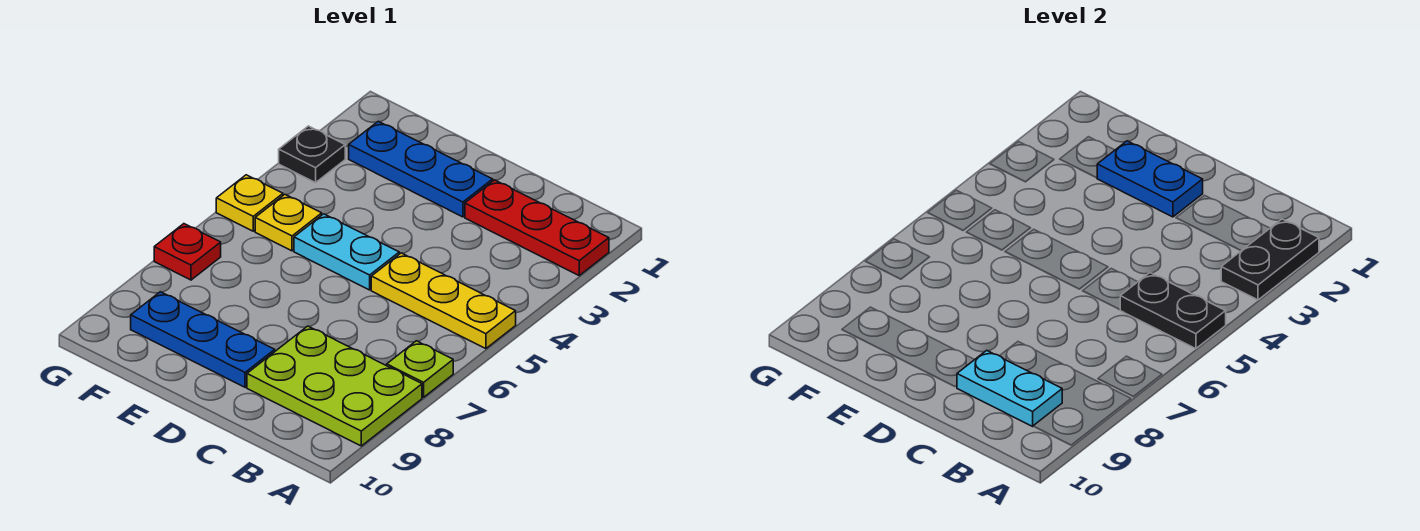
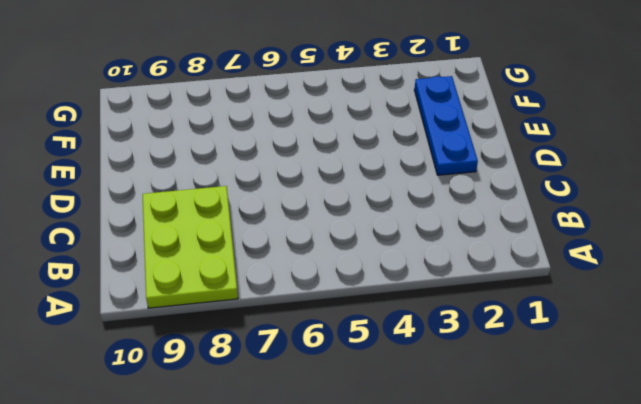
none -> red plate A2:C2 level 1
none -> yellow plate A5:C5 level 1
none -> lime plate A7 level 1

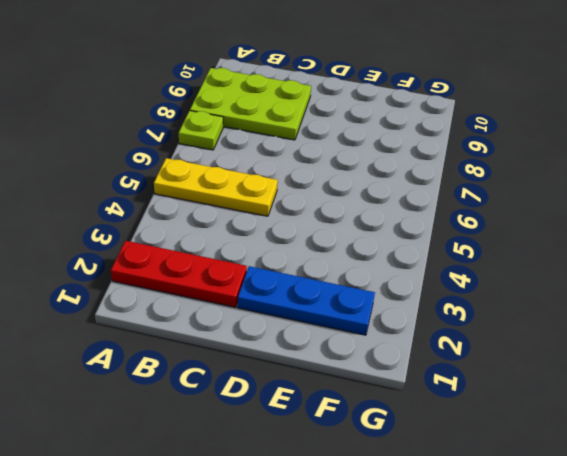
none -> cyan plate D5:E5 level 1
none -> blue plate D9:F9 level 1
none -> yellow plate F5 level 1

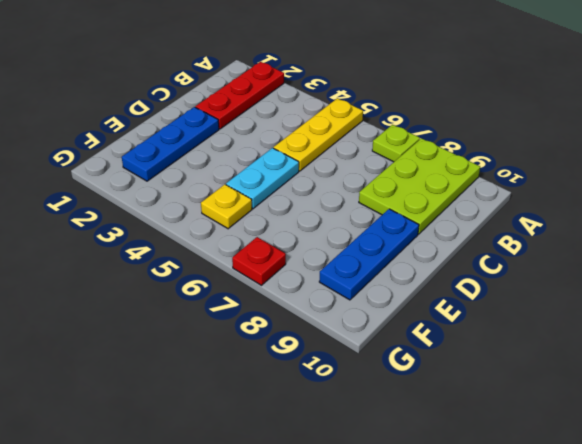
none -> black plate G3 level 1
none -> yellow plate G5 level 1
none -> black plate A2:A3 level 2

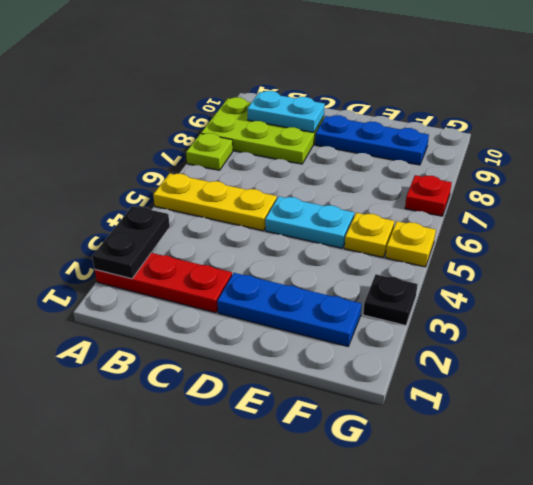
none -> black plate A5:B5 level 2
none -> blue plate D2:E2 level 2

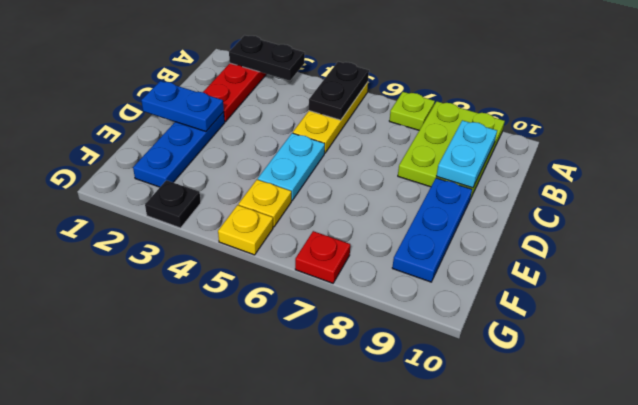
blue plate D1:D2 level 2 -> blue plate D2:E2 level 2

